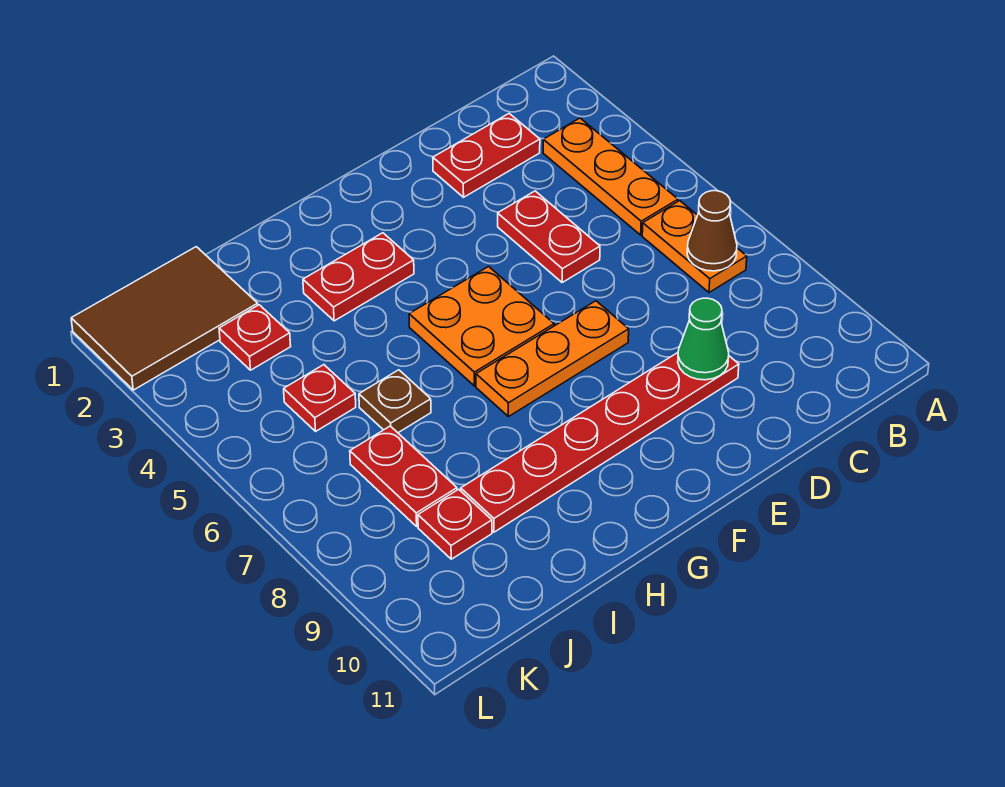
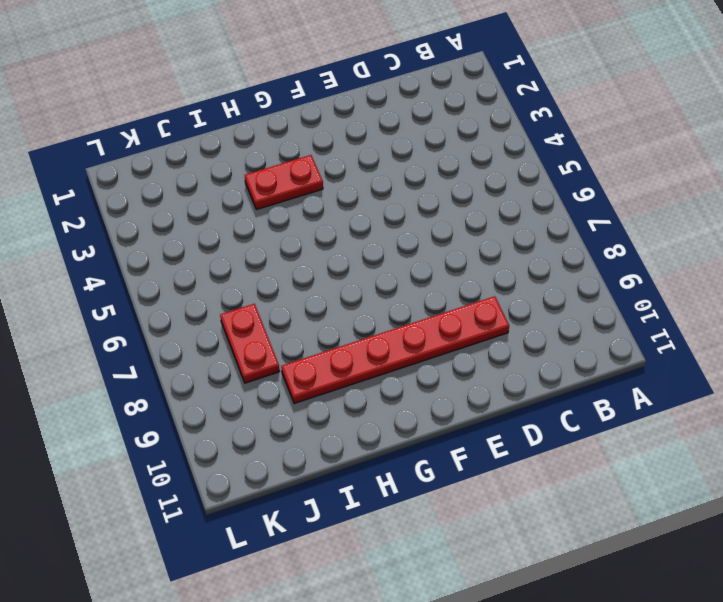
none -> orange plate B3:B5 level 1
none -> orange plate B6:B7 level 1
none -> red plate C2:D2 level 1

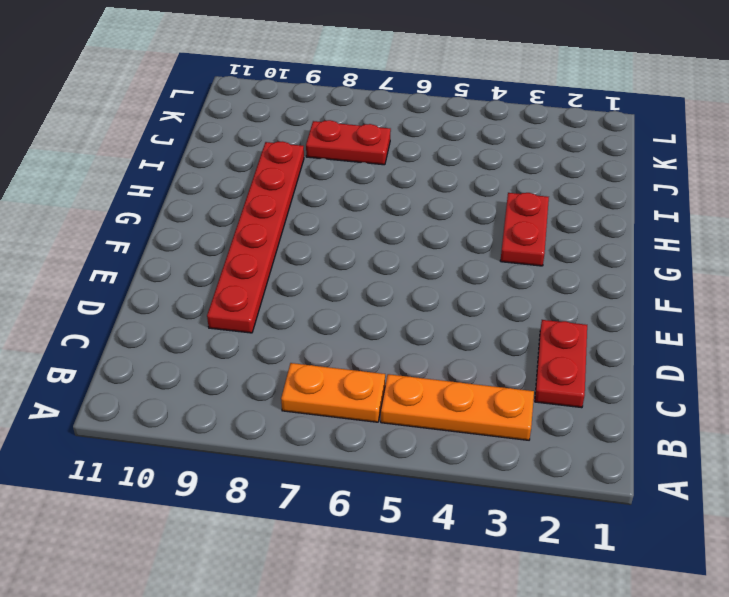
none -> red plate D4:D5 level 1
none -> orange plate E7:G7 level 1
none -> orange plate F5:G6 level 1

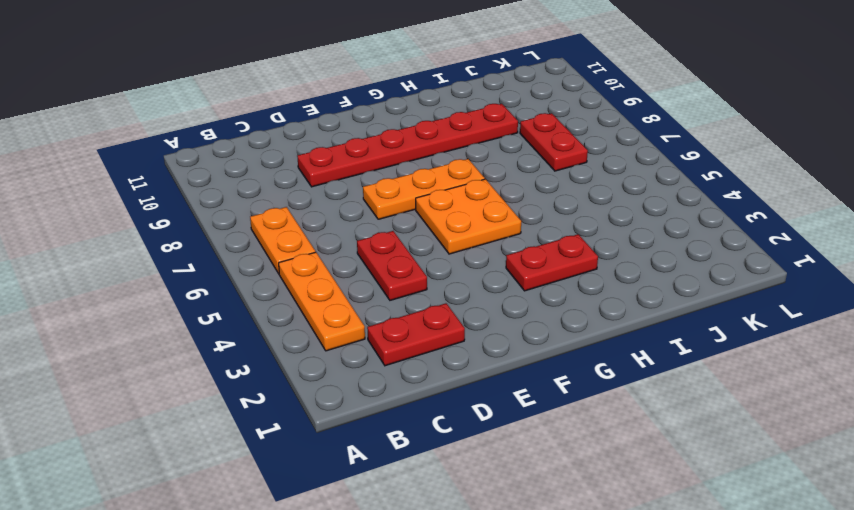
none -> brown plate I6 level 1
none -> brown tile J1:L2 level 1
none -> red plate J3 level 1

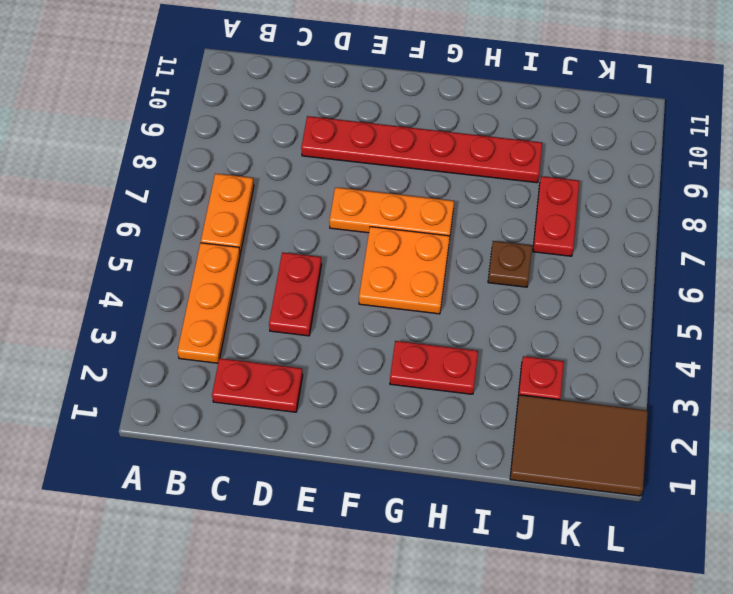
none -> red plate J5 level 1
none -> red plate J9 level 1
none -> brown cone B7 level 2

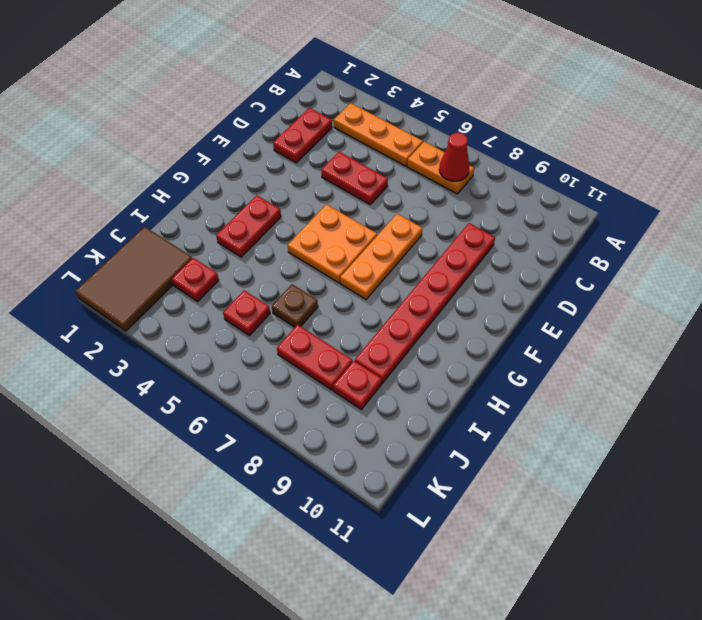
red cone B7 level 2 -> brown cone B7 level 2
none -> green cone D9 level 2

